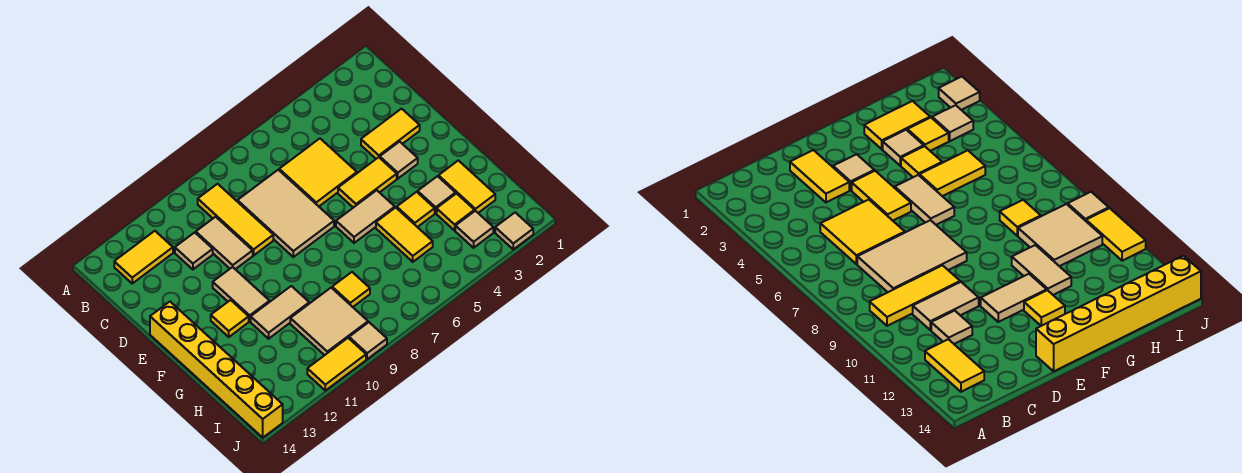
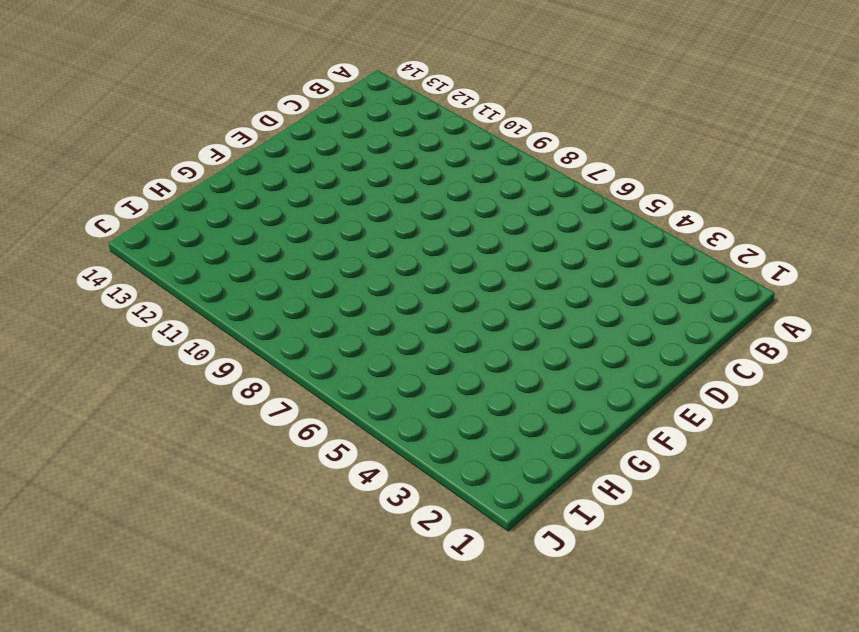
none -> yellow tile B9:D9 level 1
none -> yellow tile B12:B13 level 1
none -> yellow tile C5:D6 level 1

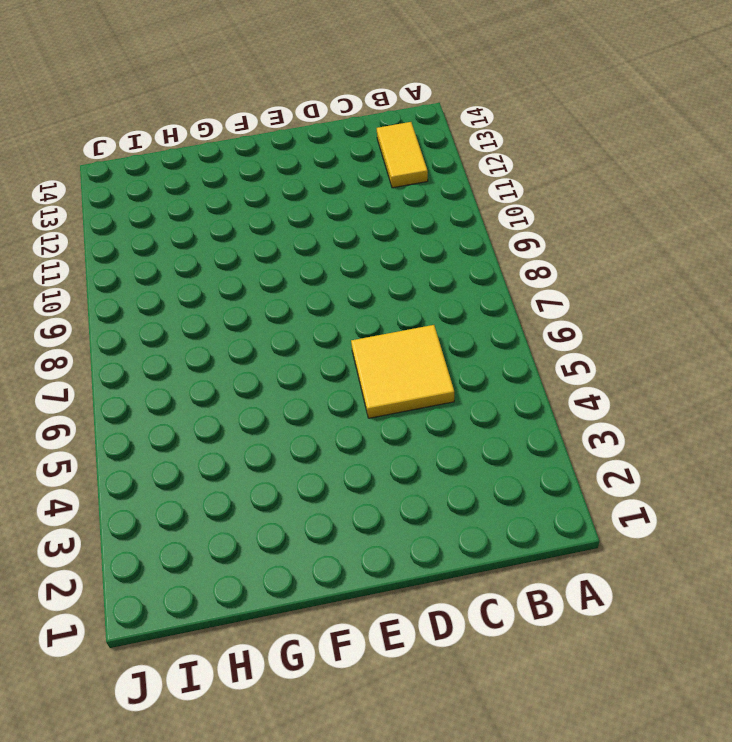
none -> yellow tile B9:D9 level 1
none -> tan tile C7:E8 level 1
none -> tan tile C10:D10 level 1

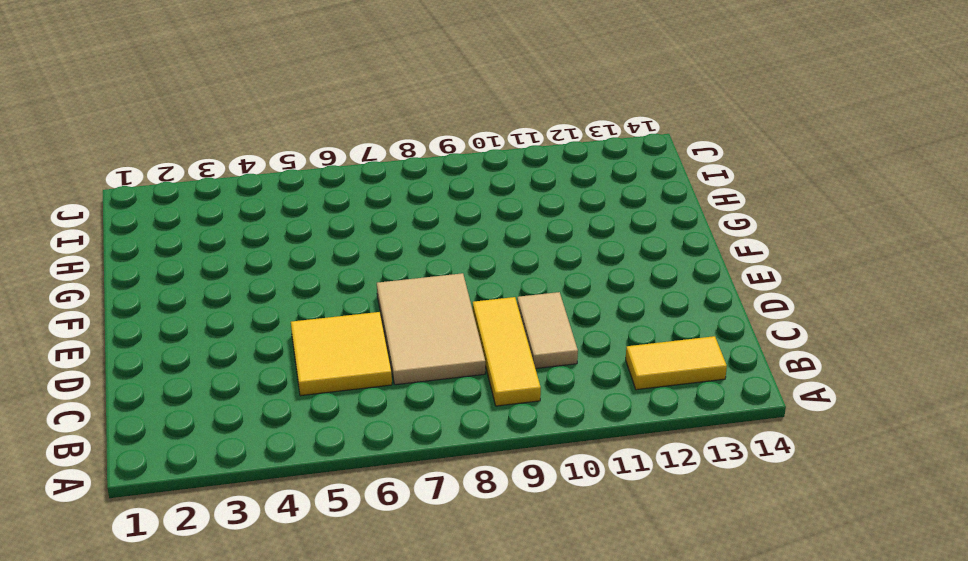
none -> tan tile C11 level 1
none -> yellow tile D2:D3 level 1
none -> tan tile E3 level 1

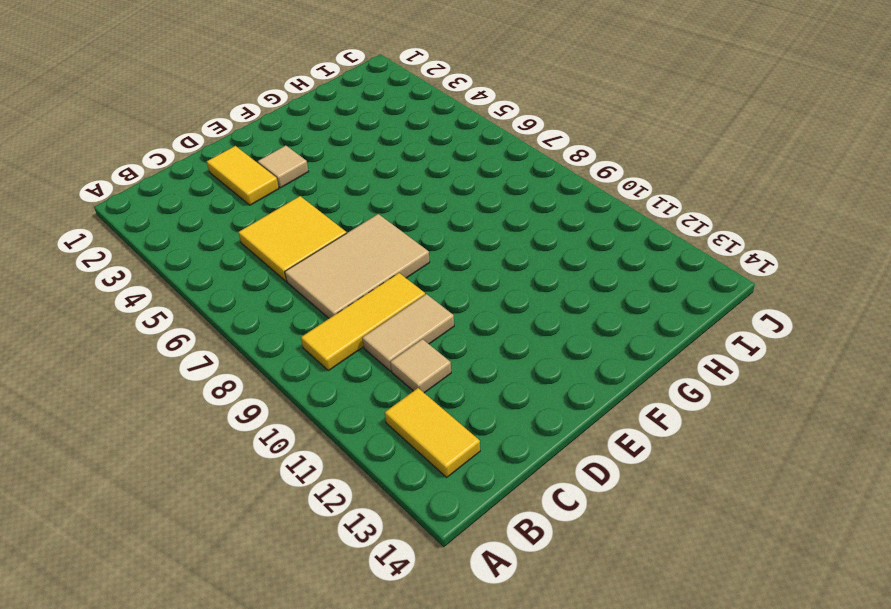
none -> yellow tile E4:E5 level 1
none -> tan tile E11:F11 level 1
none -> yellow brick E14:J14 level 1

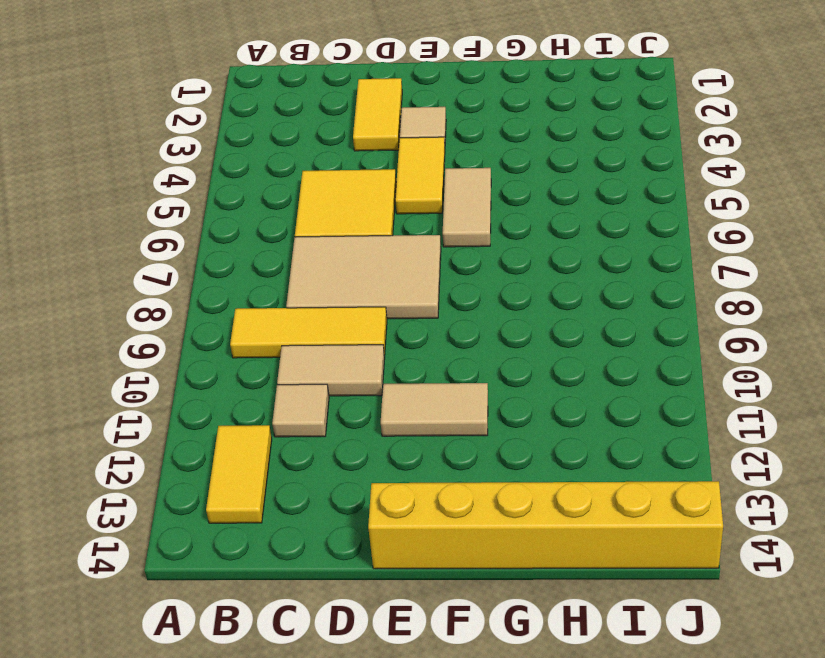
none -> yellow tile F12 level 1
none -> yellow tile G2:H2 level 1
none -> tan tile G3 level 1

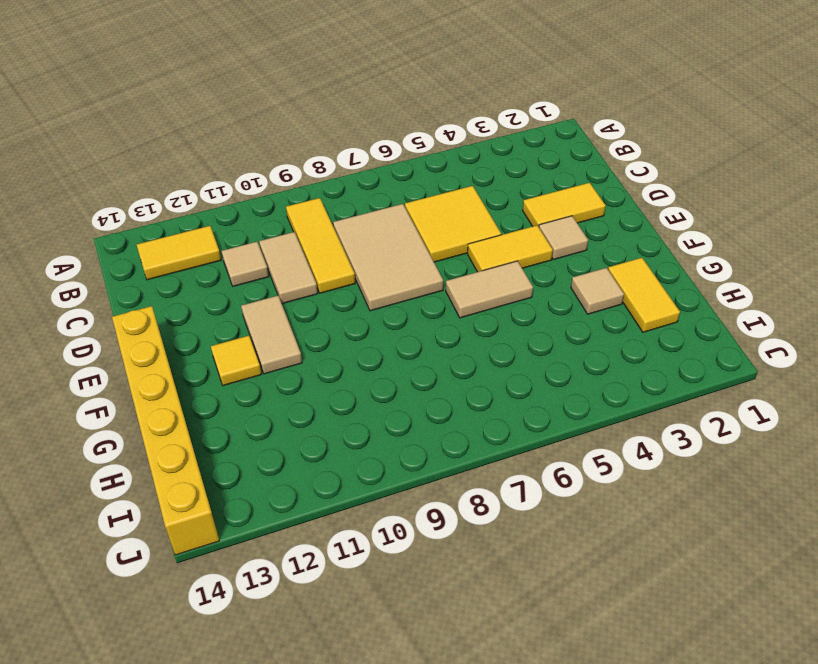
none -> yellow tile G4 level 1
none -> yellow tile G5:H5 level 1
none -> tan tile G10:G11 level 1

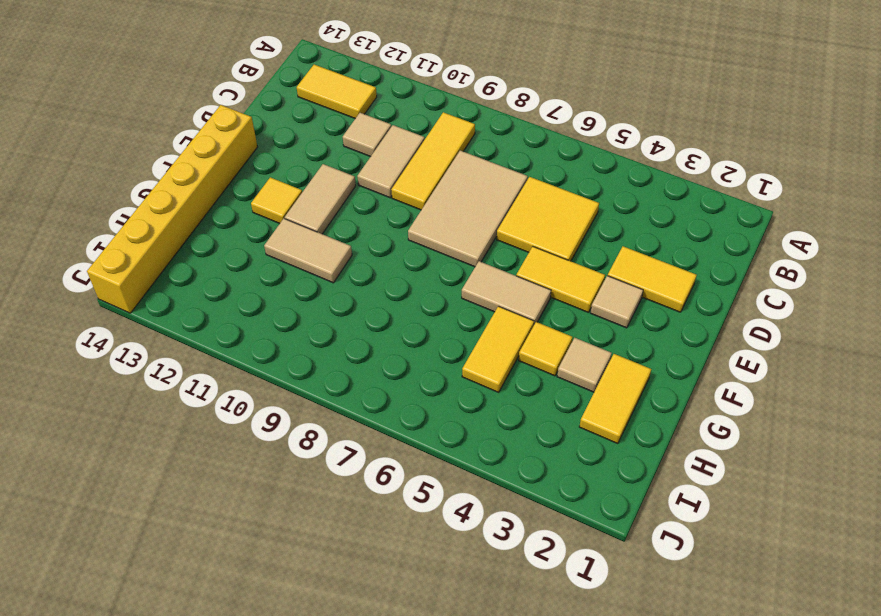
none -> yellow tile H3 level 1
none -> yellow tile H8 level 1
none -> tan tile H9:I10 level 1

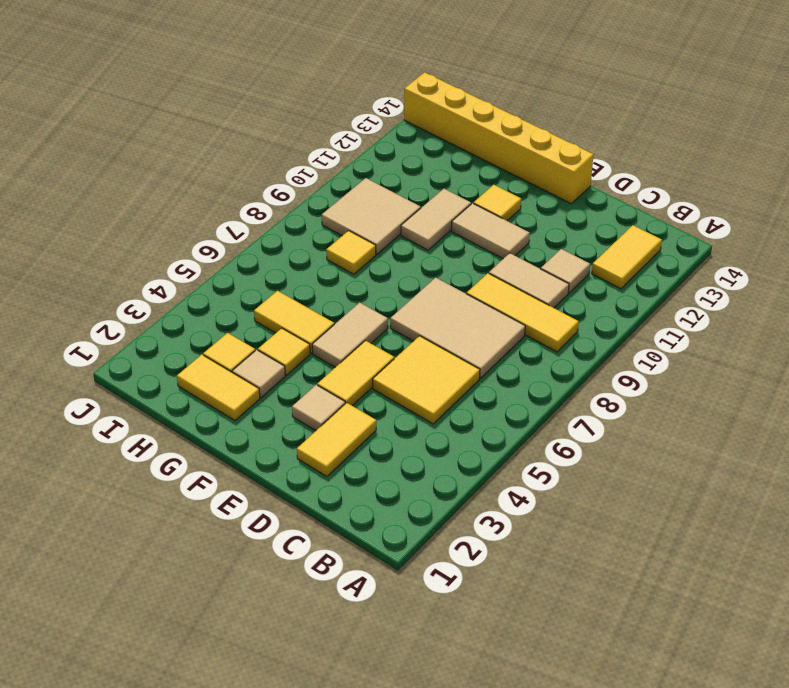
none -> tan tile I3 level 1
none -> tan tile J2 level 1
none -> tan tile J9 level 1

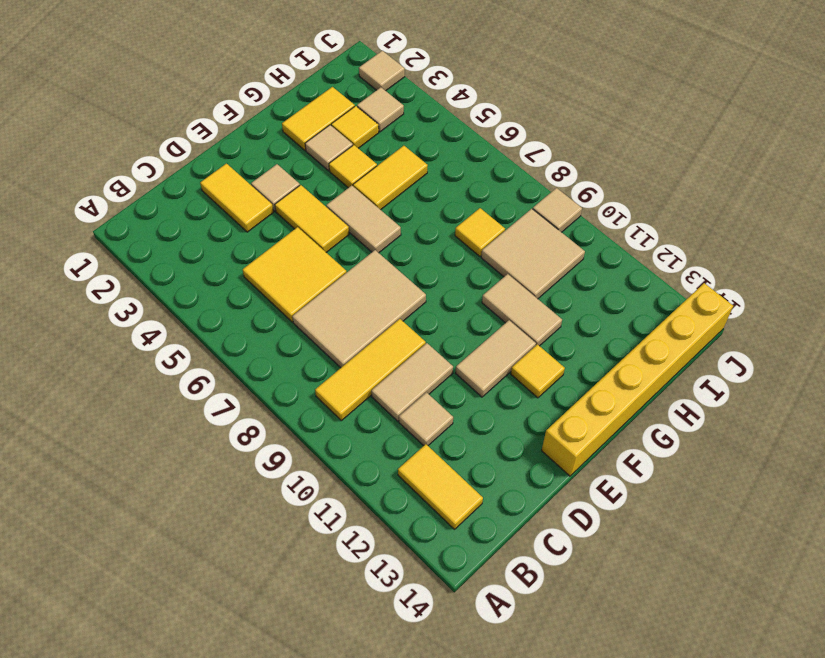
none -> yellow tile J10:J11 level 1

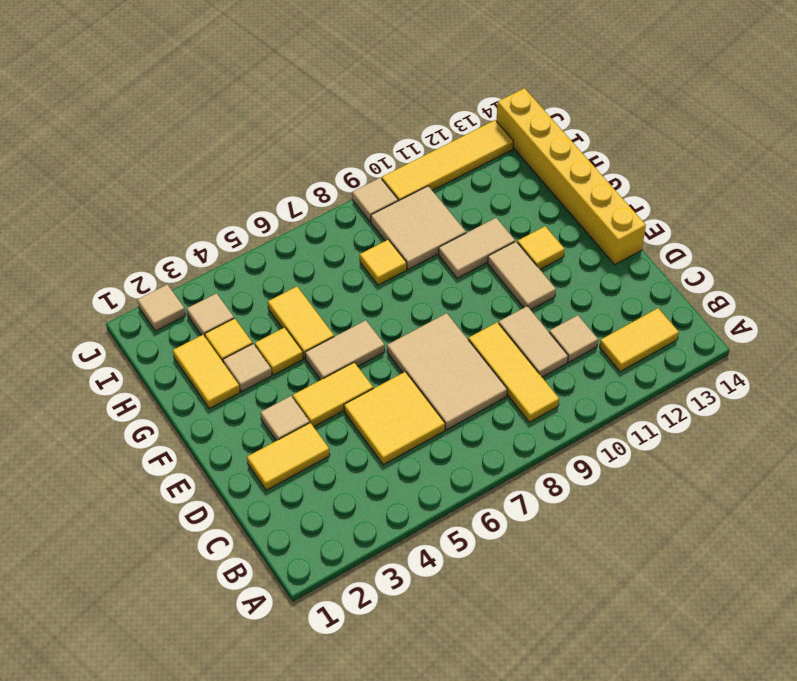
yellow tile J10:J13 level 1 -> yellow tile J10:J11 level 1

